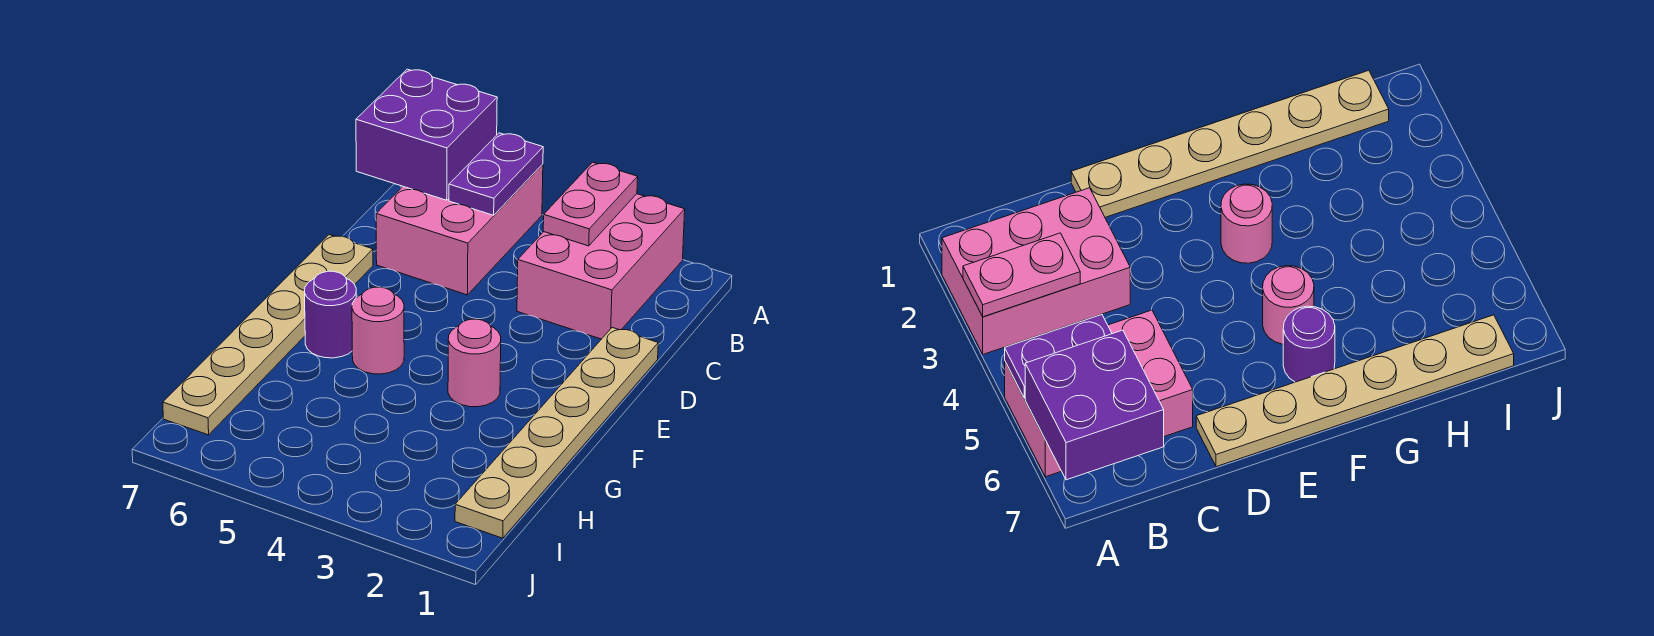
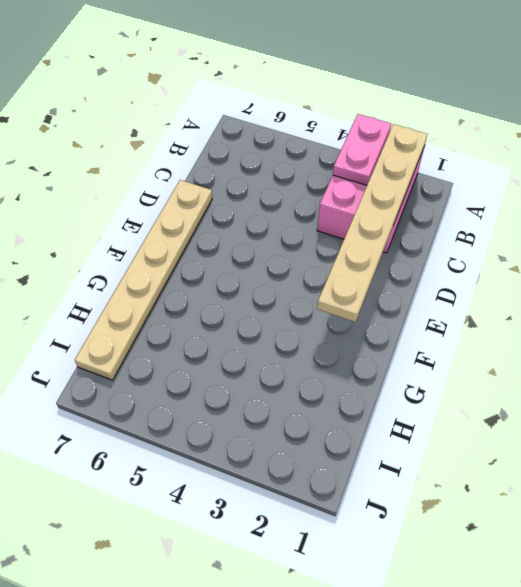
tan plate A2:F2 level 2 -> tan plate D1:I1 level 1
none -> pink brick A5:C6 level 1
none -> pink round brick F3 level 1

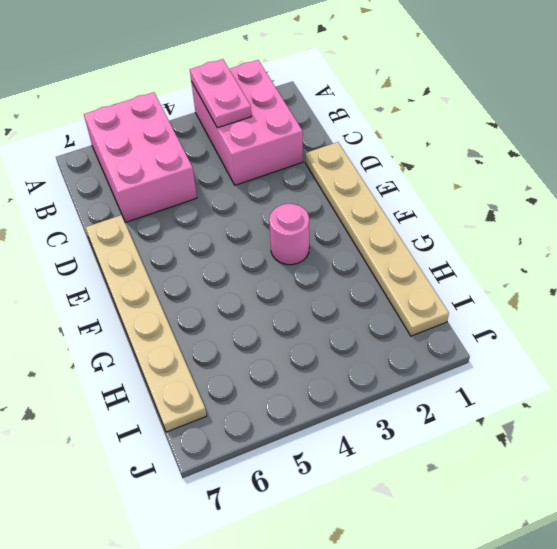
none -> pink round brick F5 level 1
none -> purple round brick F6 level 1

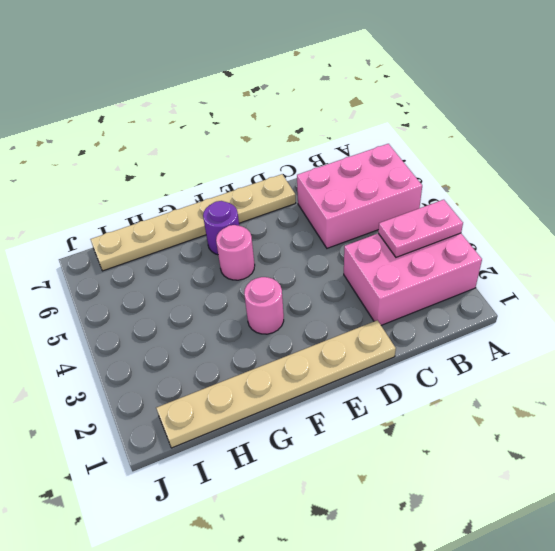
none -> purple plate A5:B5 level 2
none -> purple brick A6:B7 level 2

